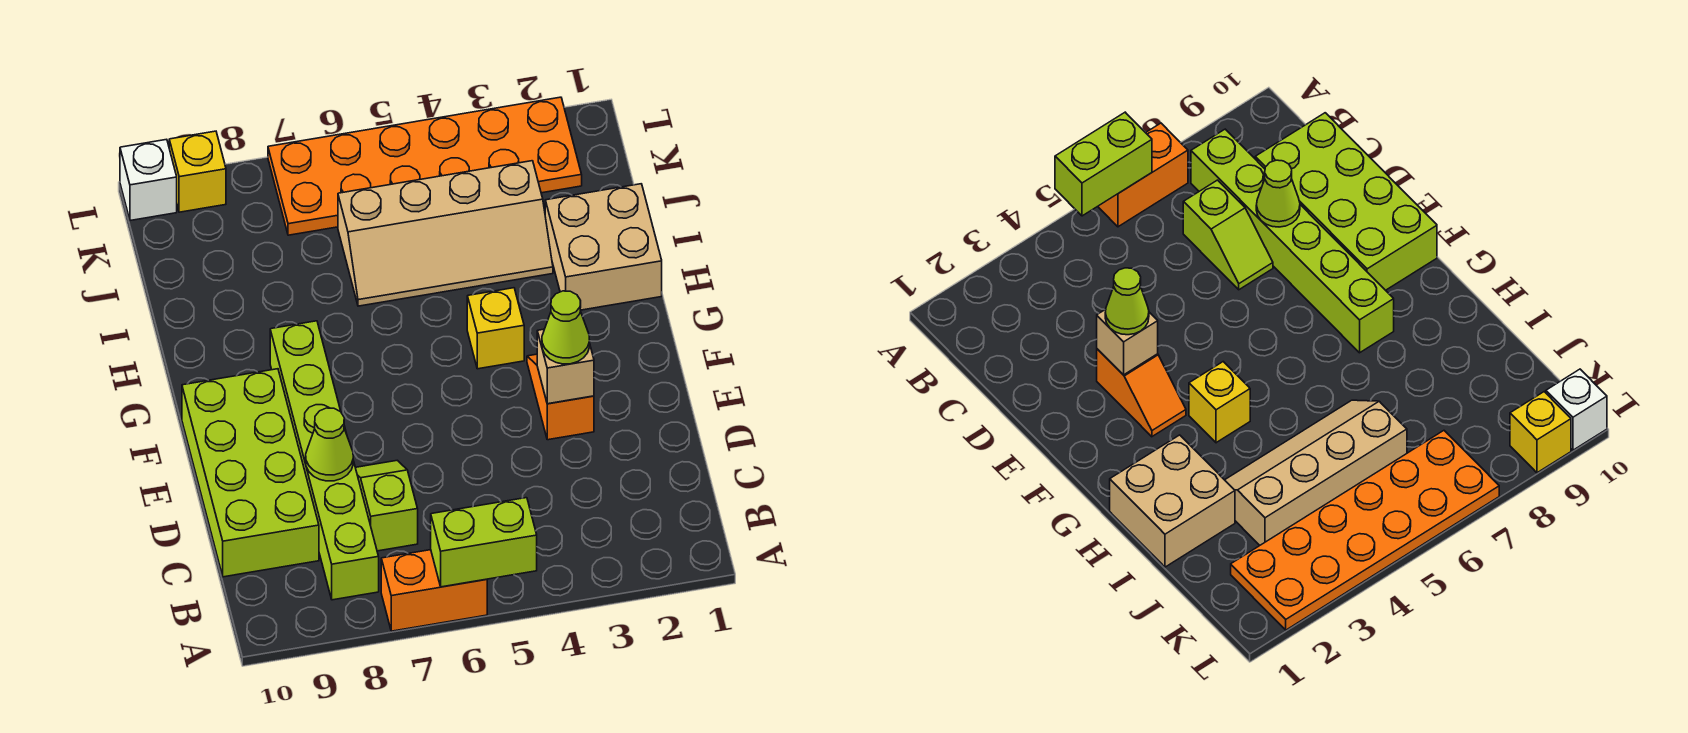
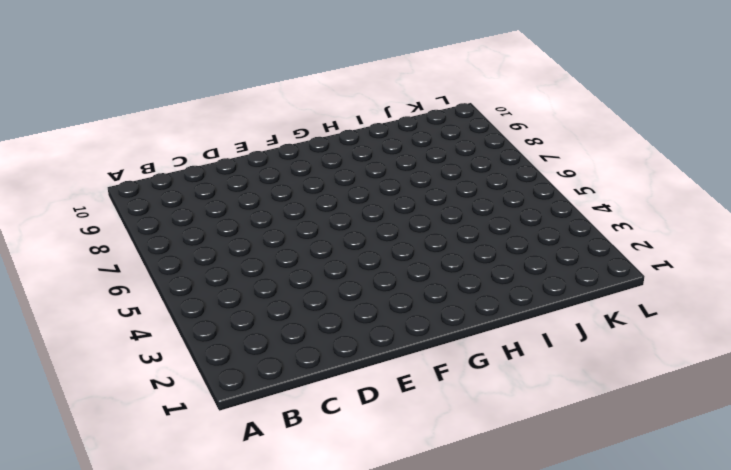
none -> orange brick A6:A7 level 1
none -> lime brick B8:G8 level 1
none -> lime slope C7:D7 level 1 top C

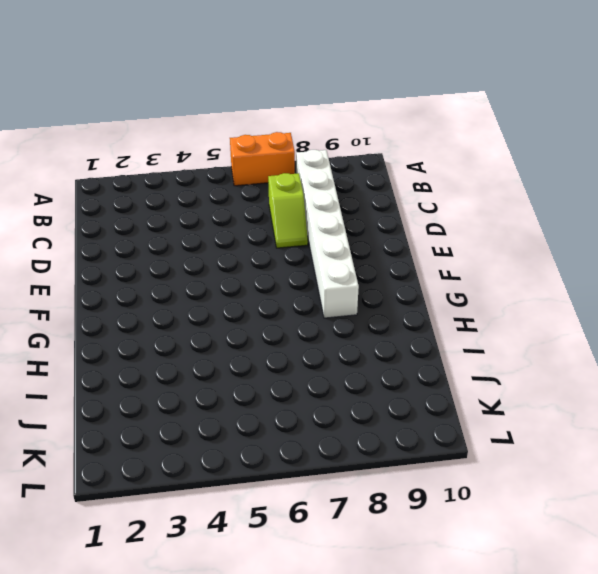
white brick B8:G8 level 1 -> lime brick B8:G8 level 1
none -> lime brick C9:F10 level 1
none -> orange slope E3:F3 level 1 top E
none -> yellow brick G4 level 1

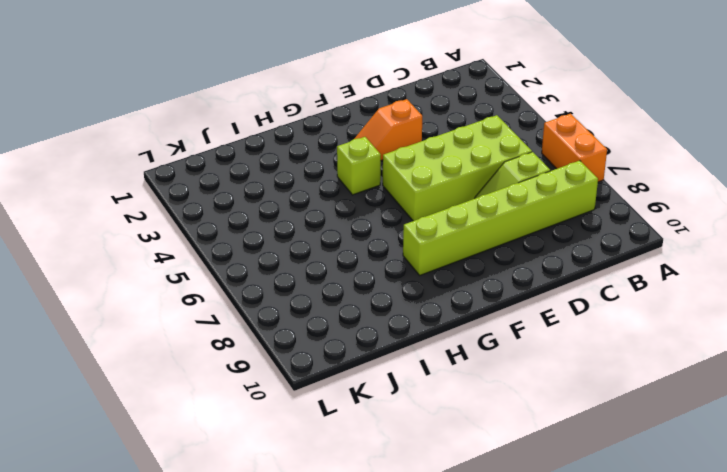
lime brick C5:F6 level 1 -> lime brick C9:F10 level 1
lime brick G4 level 1 -> yellow brick G4 level 1
none -> tan brick H1:I2 level 1
none -> tan slope I3:J6 level 1 top J
none -> orange plate K2:L7 level 1

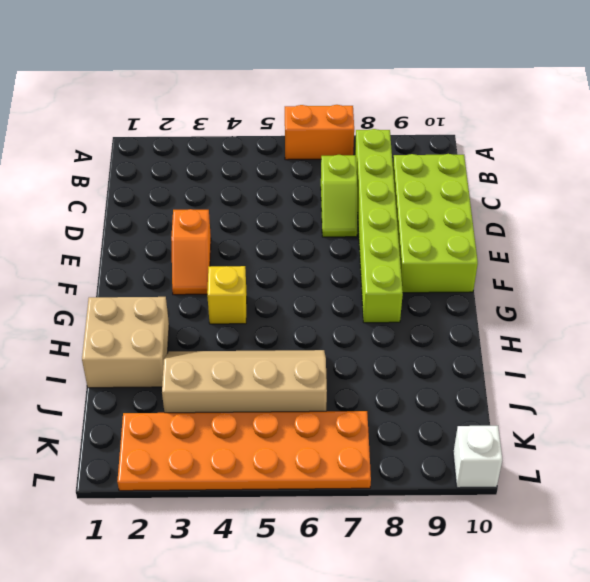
none -> yellow brick L9 level 1
none -> lime brick A5:A6 level 2
none -> lime cone D8 level 2

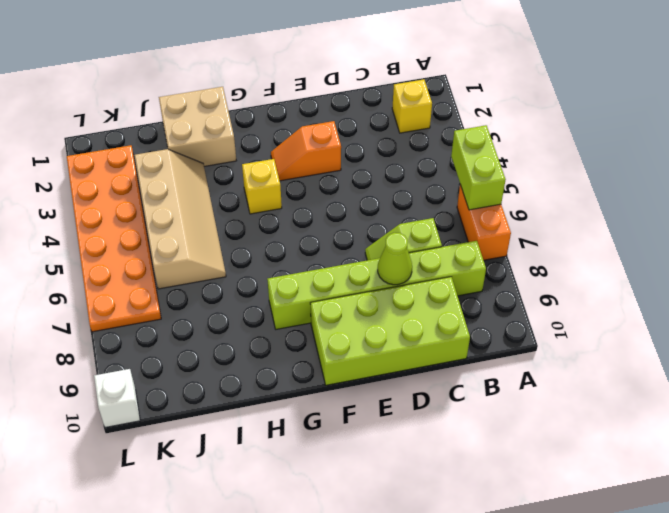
yellow brick B2 level 1 -> yellow brick L9 level 1
none -> tan brick E3 level 2
none -> lime cone E3 level 3

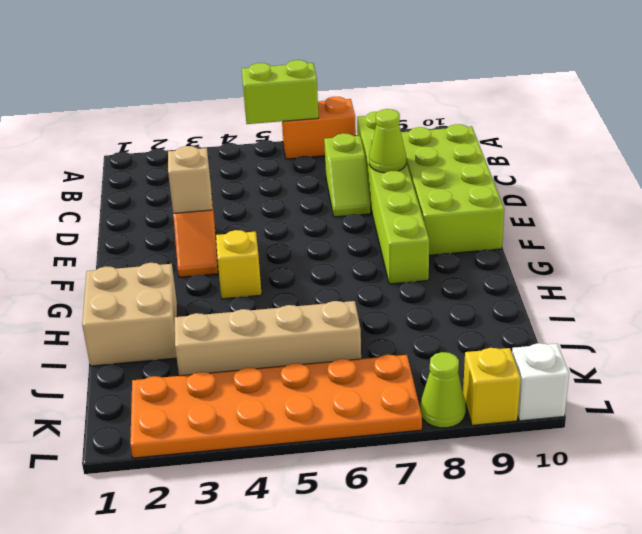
lime cone L8 level 1 -> lime cone E3 level 3

